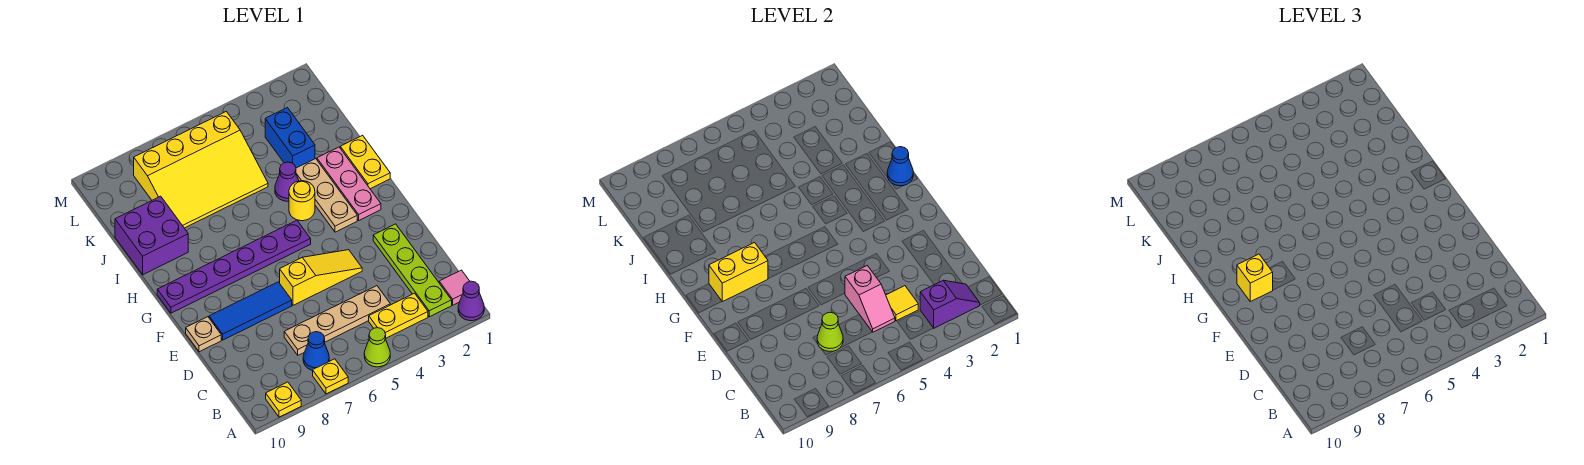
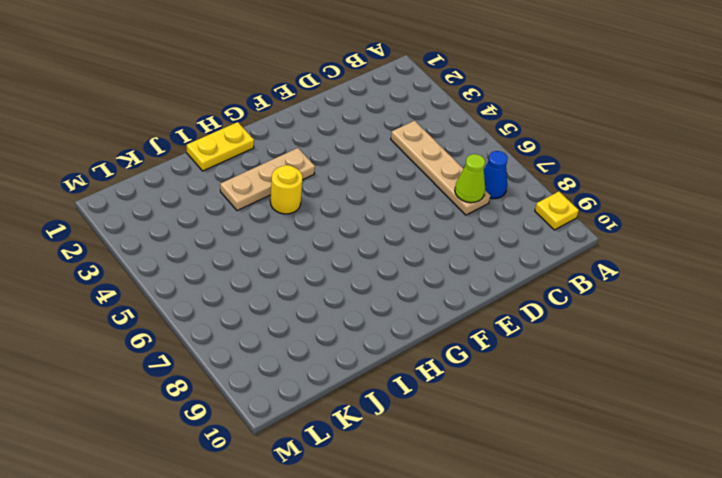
none -> purple cone A1 level 1
none -> lime cone A5 level 1
none -> yellow plate A7 level 1

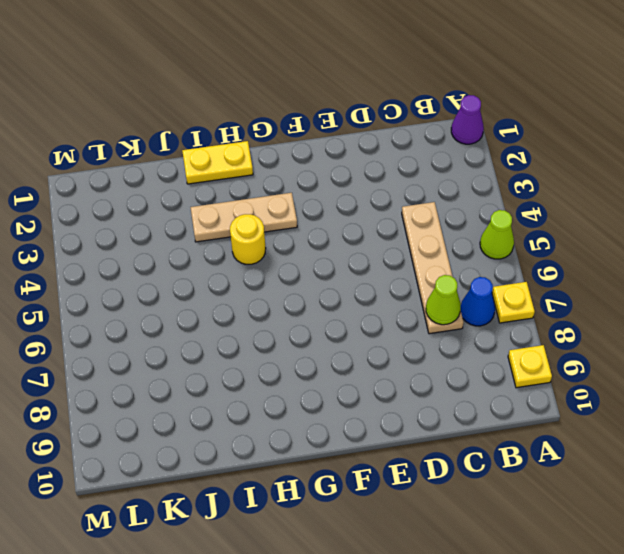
none -> pink tile B1 level 1
none -> lime plate B2:E2 level 1
none -> yellow plate B3:B4 level 1

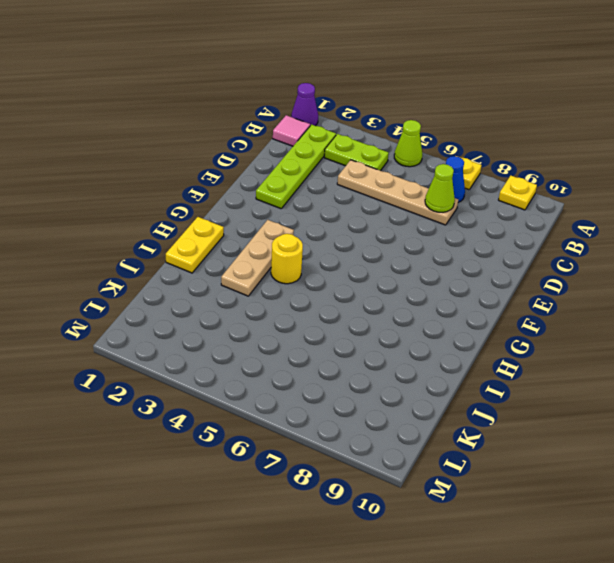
lime plate B3:B4 level 1 -> yellow plate B3:B4 level 1
none -> yellow slope E4:E6 level 1 top 6
none -> blue tile E7:E9 level 1
none -> tan plate E10 level 1

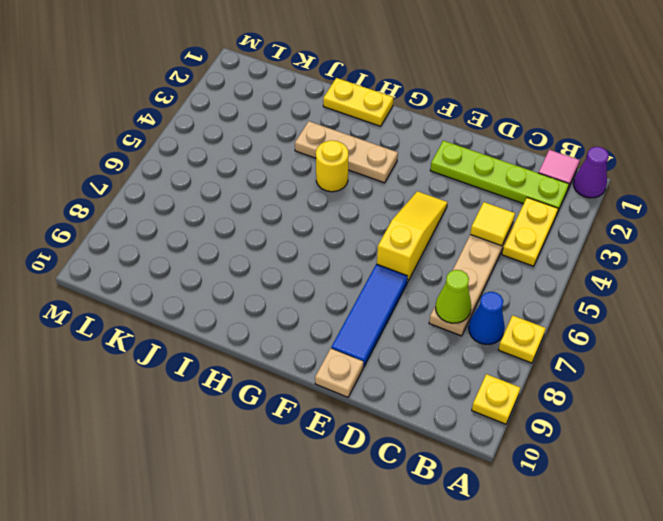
none -> lime cone A5 level 1
none -> pink plate G2:I2 level 1
none -> purple plate G5:G10 level 1

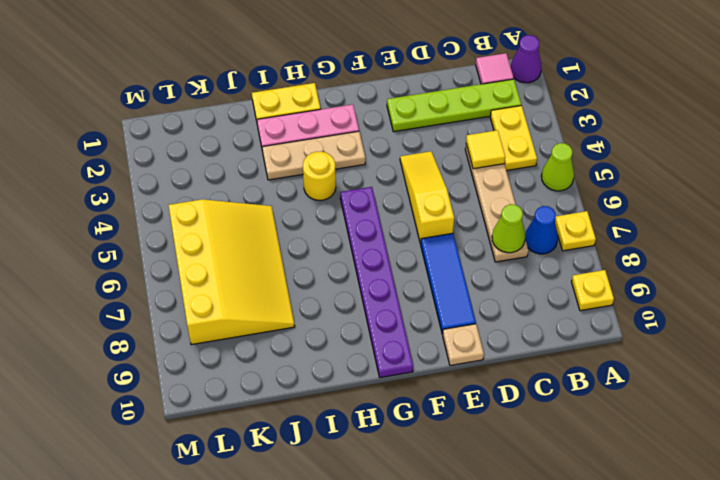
none -> purple cone I4 level 1
none -> purple brick I9:J10 level 1
none -> blue brick J3:K3 level 1

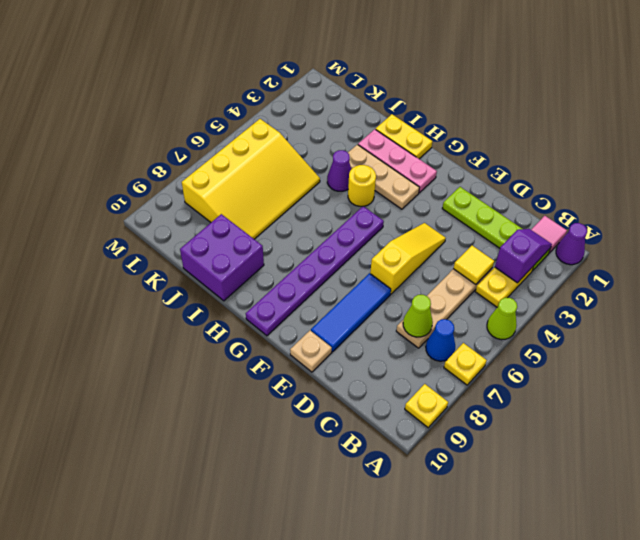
none -> blue brick J3:K3 level 1
none -> pink slope C5:D5 level 2 top D
none -> yellow brick G8:G9 level 2

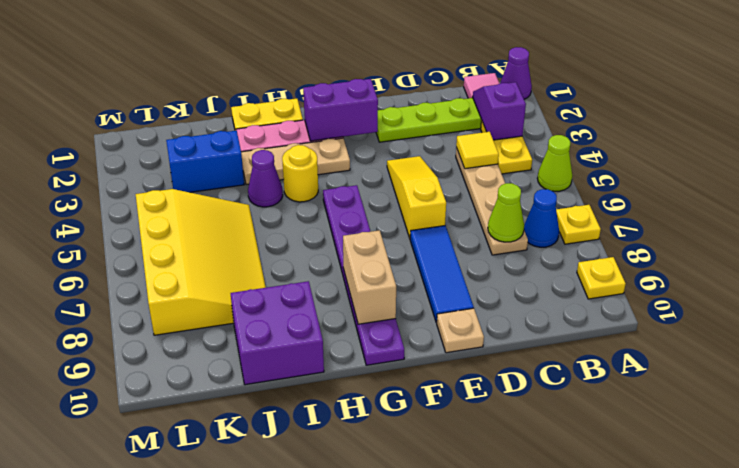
purple brick F2:G2 level 2 -> none
tan brick G8:G9 level 2 -> yellow brick G8:G9 level 2
none -> pink slope C5:D5 level 2 top D
none -> blue cone H1 level 2
none -> yellow brick G9 level 3

